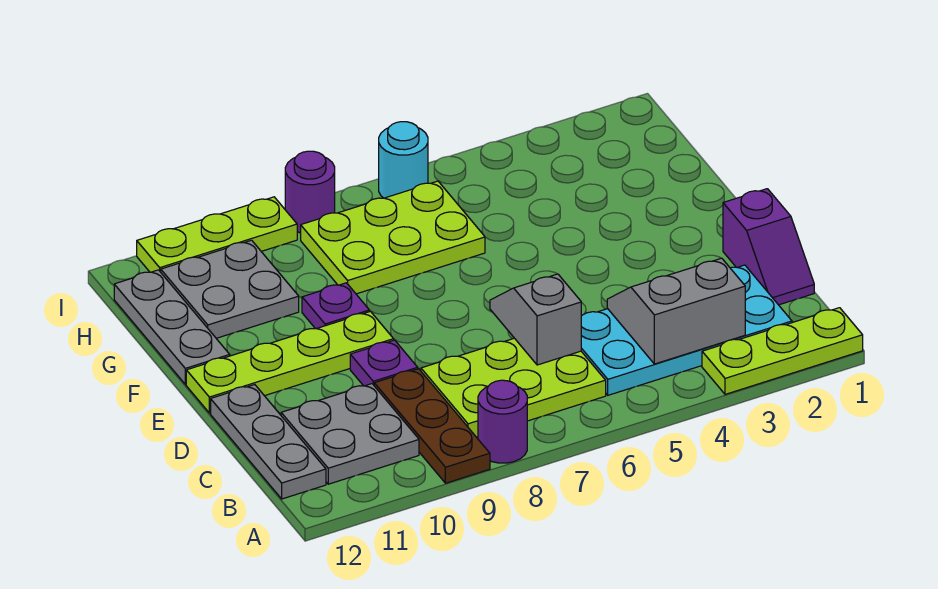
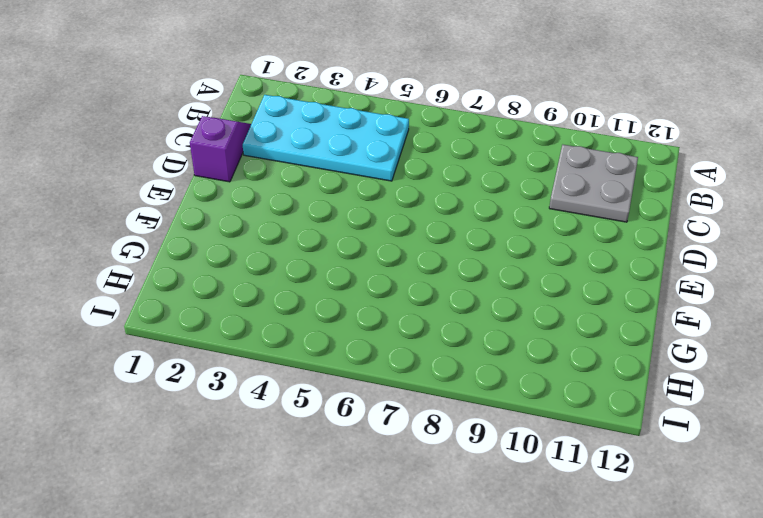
none -> lime plate A1:A3 level 1
none -> purple round brick A8 level 1
none -> brown plate A9:C9 level 1

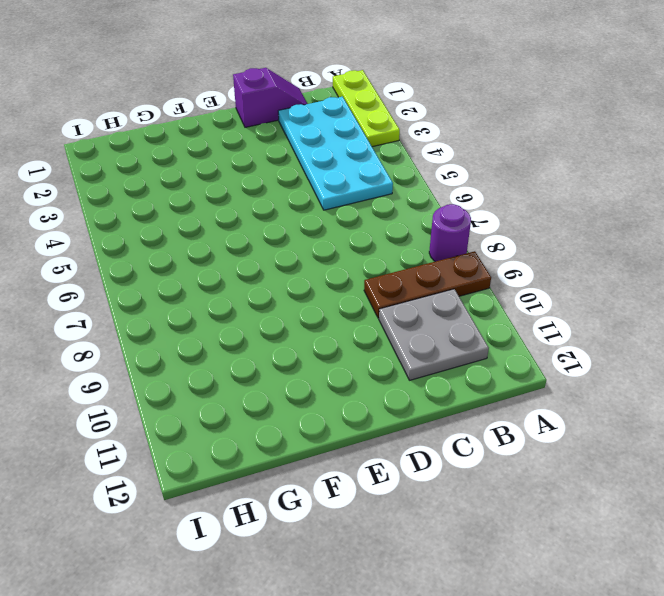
none -> lime plate B6:C8 level 1
none -> grey plate B12:D12 level 1
none -> purple plate D9 level 1

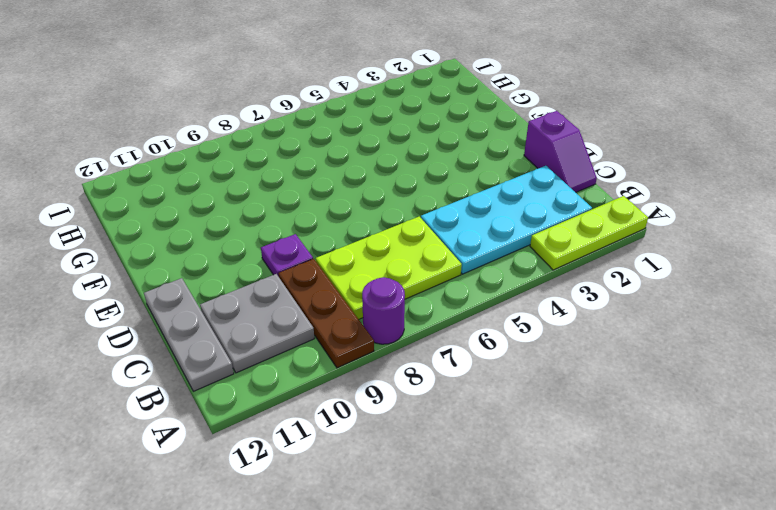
none -> lime plate E9:E12 level 1
none -> purple plate F9 level 1
none -> grey plate F12:H12 level 1

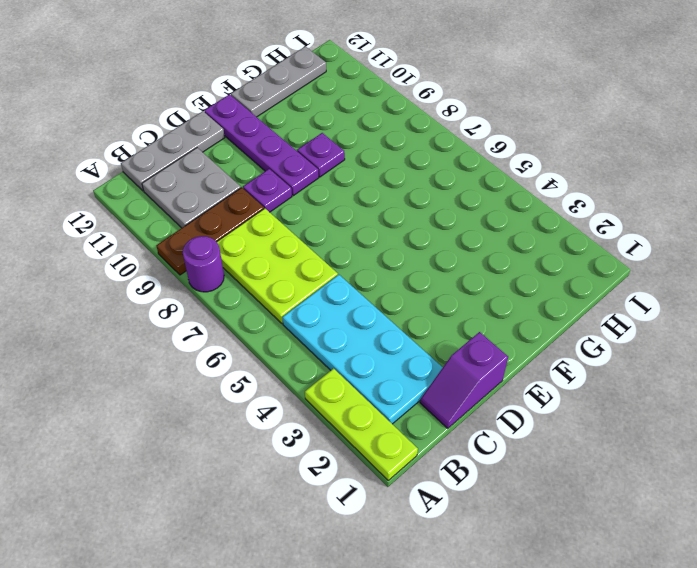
purple plate E9:E12 level 1 -> lime plate E9:E12 level 1
none -> lime plate G6:H8 level 1
none -> grey plate G10:H11 level 1
none -> cyan round brick I6 level 1

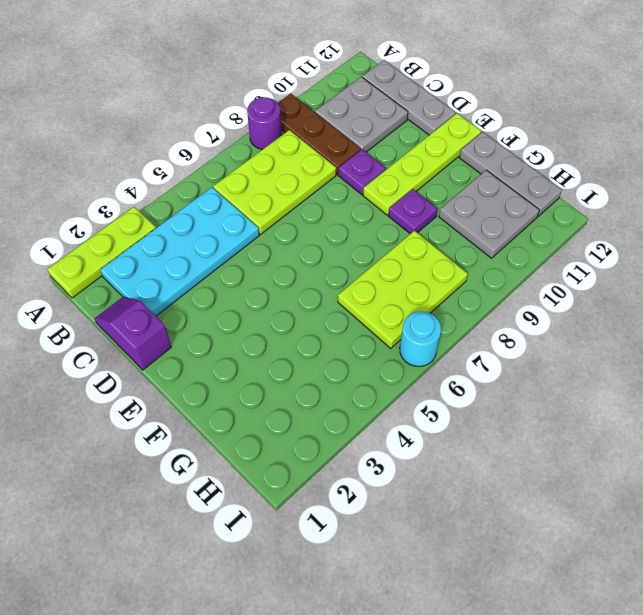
none -> purple round brick I8 level 1
none -> lime plate I9:I11 level 1
none -> grey slope B3:C4 level 2 top B

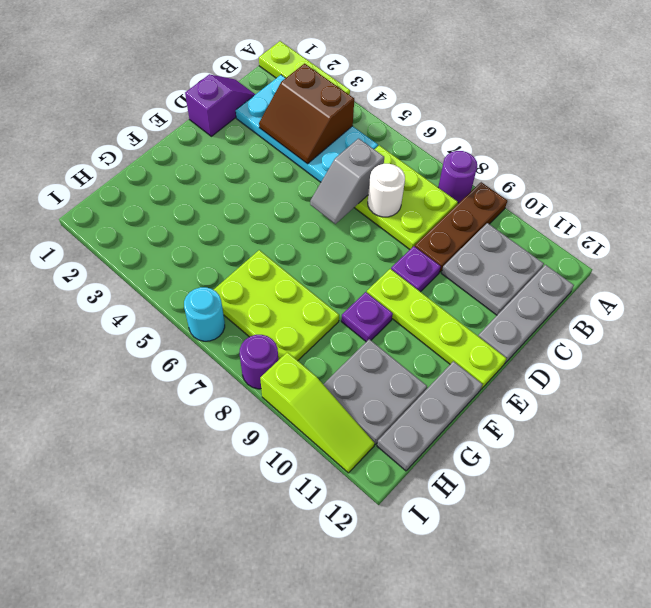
brown slope B3:C4 level 2 top B -> grey slope B3:C4 level 2 top B
white round brick C7 level 2 -> none
lime slope I9:I11 level 1 top 9 -> lime plate I9:I11 level 1

